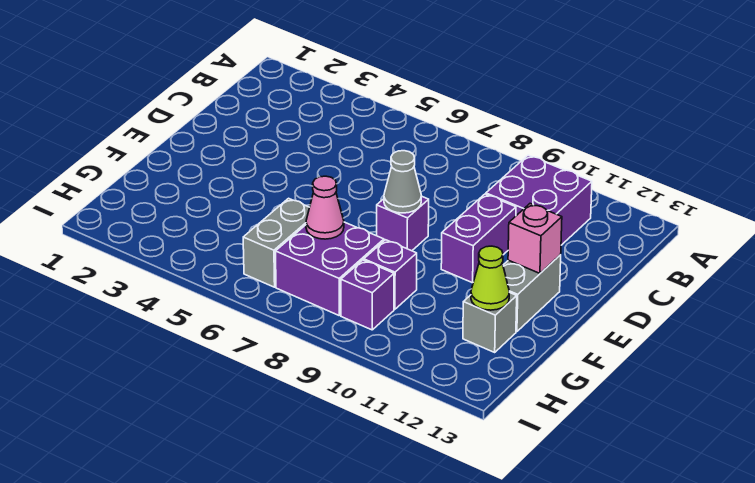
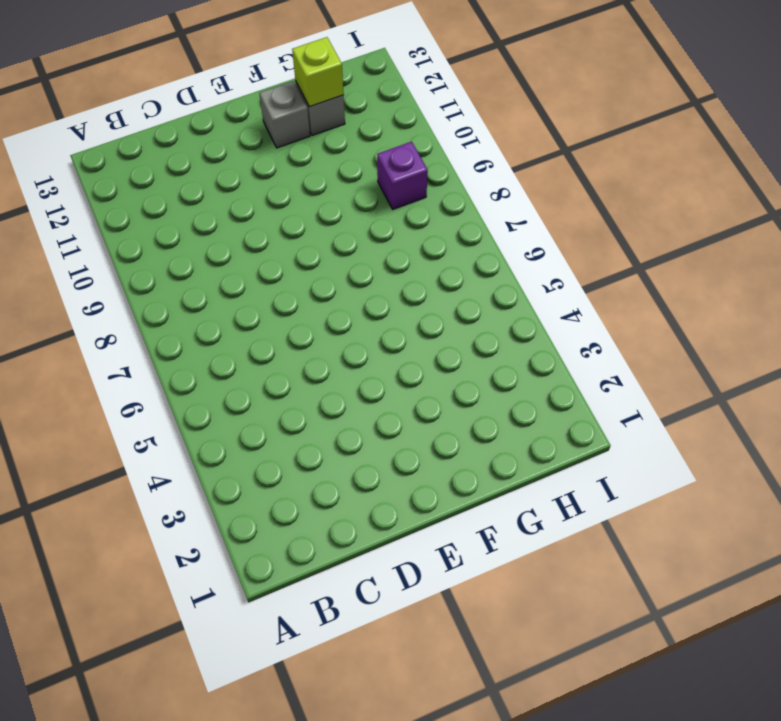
grey brick F12 level 1 -> grey brick E12:F12 level 1
lime brick G12 level 2 -> lime cone G12 level 2
none -> purple brick B10:C11 level 1
none -> purple brick D10:E10 level 1
none -> purple brick E8 level 1

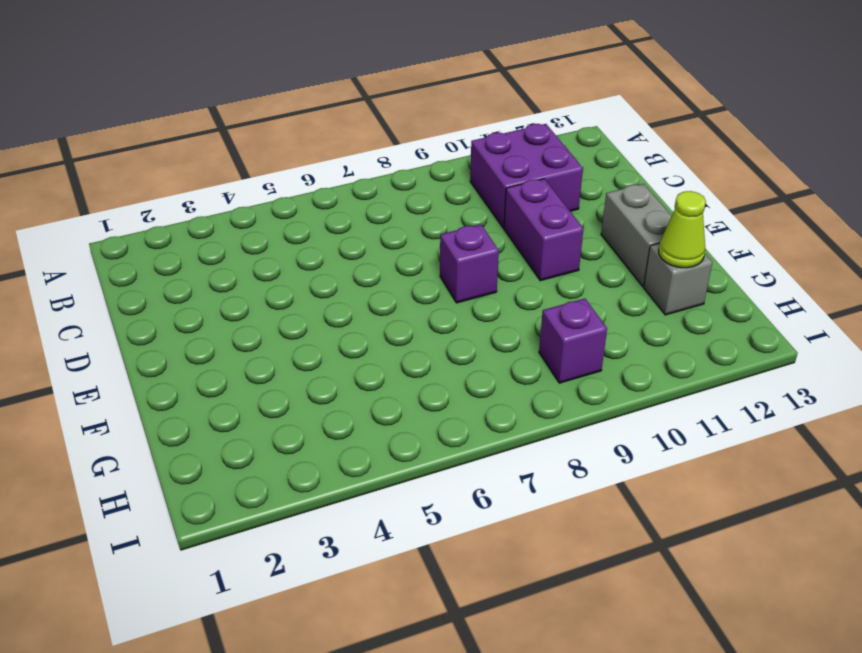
none -> grey brick G6:H6 level 1
none -> purple brick G7:H8 level 1
none -> purple brick G9 level 1

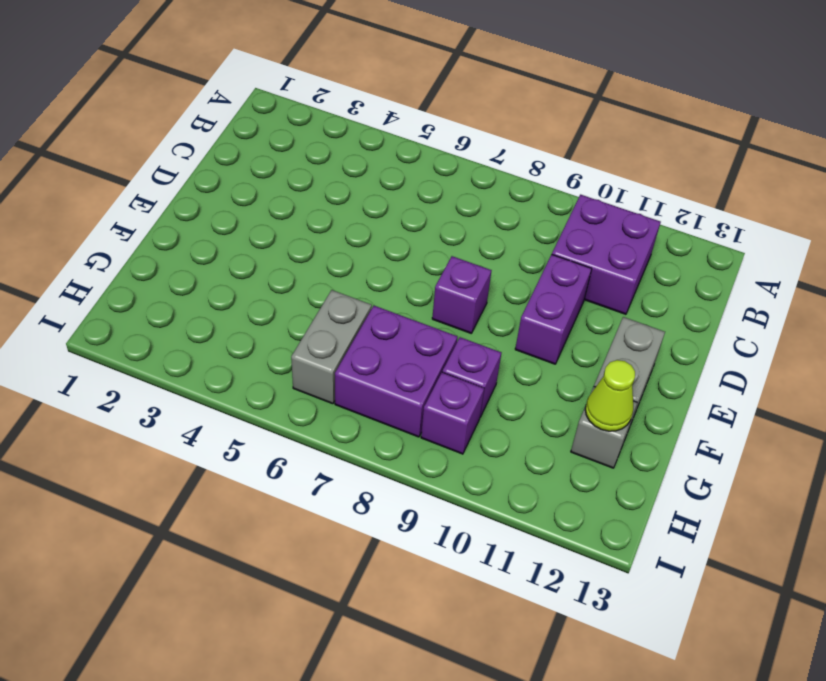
none -> grey cone E8 level 2
none -> pink brick E12 level 2
none -> pink cone G7 level 2

